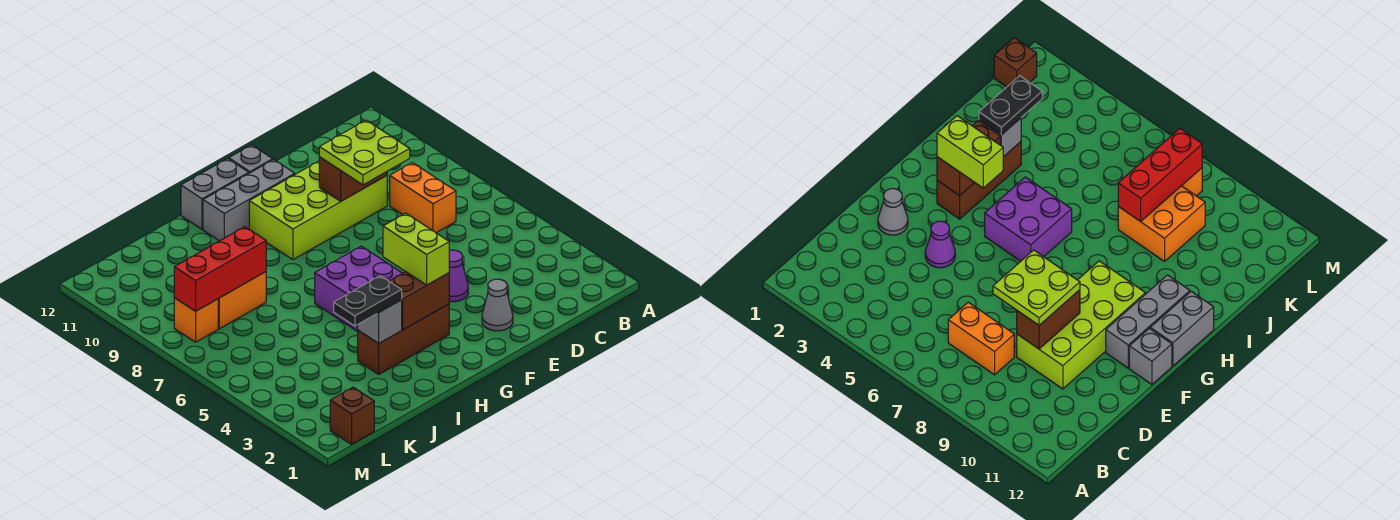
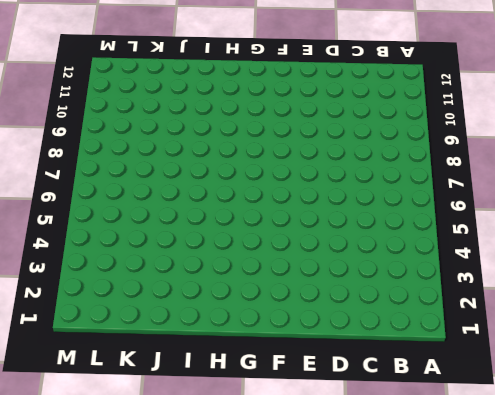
none -> orange brick C7:C8 level 1
none -> lime brick D9:G10 level 1
none -> grey cone E2 level 1

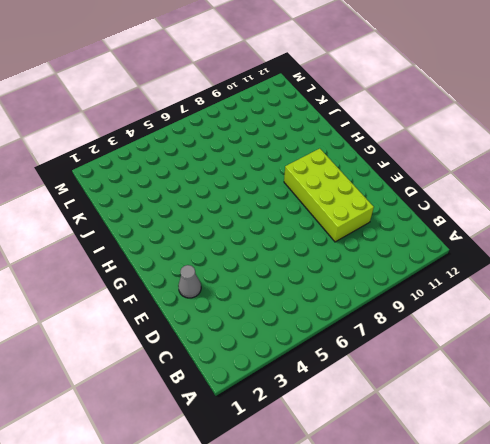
none -> orange brick C7:C8 level 1
none -> purple cone E4 level 1
none -> grey brick F11:H11 level 1

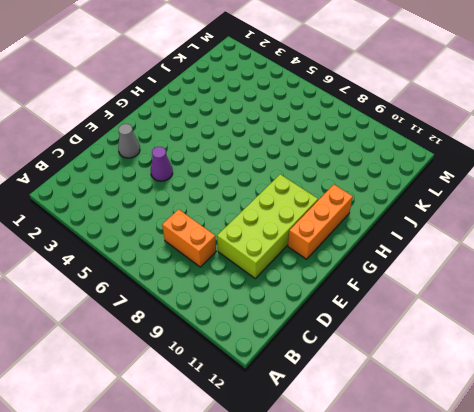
orange brick F11:H11 level 1 -> grey brick F11:H11 level 1
none -> grey brick F12 level 1
none -> brown brick G3:I3 level 1
none -> purple brick G5:H6 level 1

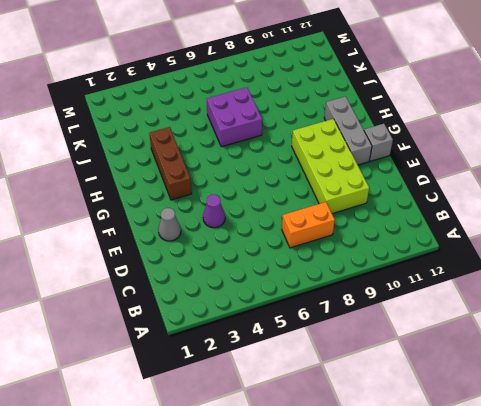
purple brick I6:J7 level 1 -> purple brick G5:H6 level 1
none -> grey brick G12:H12 level 1
none -> orange brick J8:K9 level 1
none -> brown brick L1 level 1

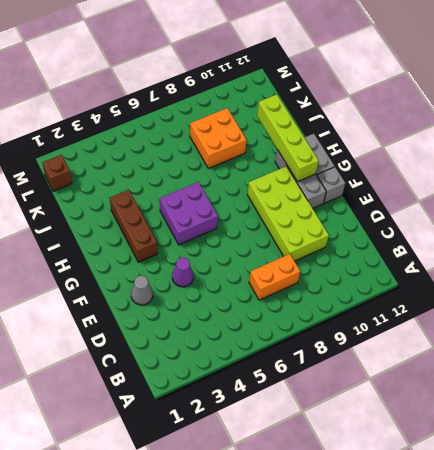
lime brick G11:J11 level 2 -> none
none -> orange brick L8 level 1
none -> brown brick D9:E9 level 2
none -> brown brick G3:H3 level 2

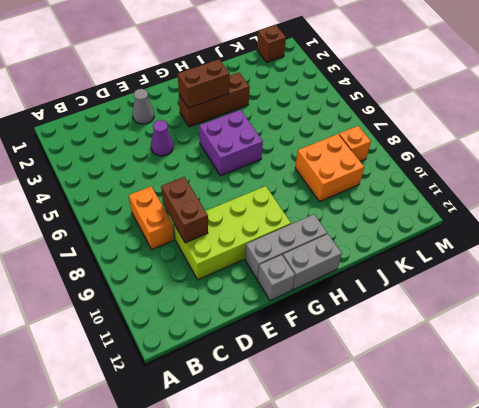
brown brick D8:D9 level 2 -> brown brick D9:E9 level 2
none -> grey brick I3 level 2
none -> red brick J8:L8 level 2
none -> lime plate D8:E9 level 3

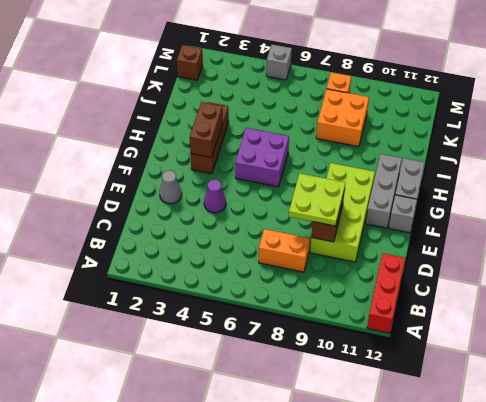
red brick A12:C12 level 1 -> red brick J8:L8 level 2
grey brick M5 level 1 -> grey brick I3 level 2
none -> lime brick G3:G4 level 3
none -> black plate I3:J3 level 3

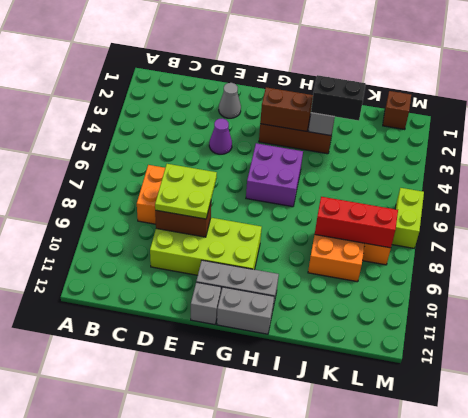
black brick I3:J3 level 3 -> black plate I3:J3 level 3
lime brick M6:M7 level 1 -> lime brick G3:G4 level 3

